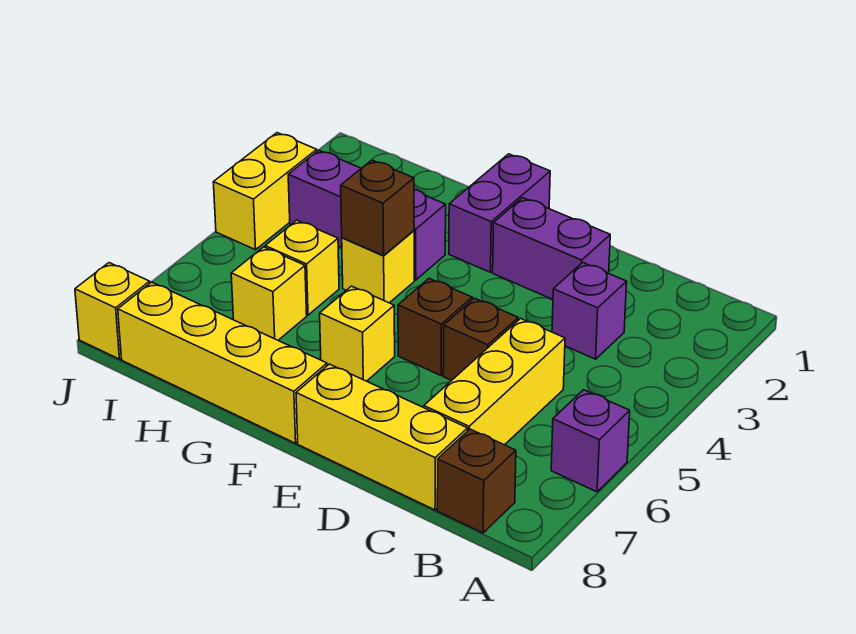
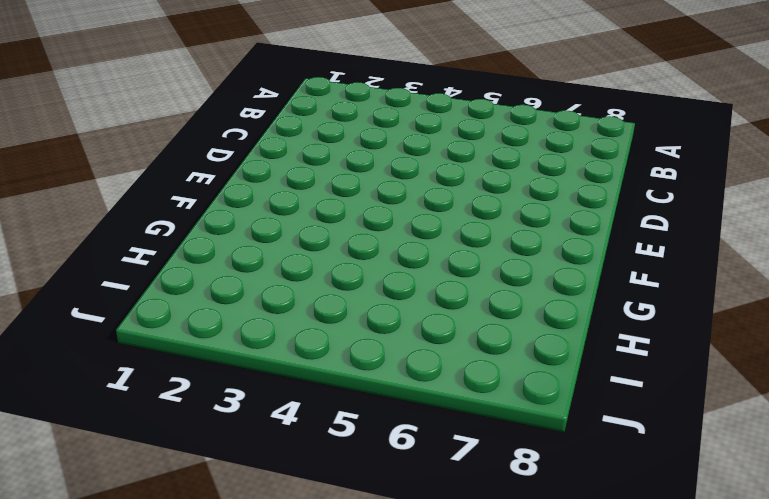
none -> purple brick A6 level 1
none -> brown brick B8 level 1
none -> purple brick C3 level 1

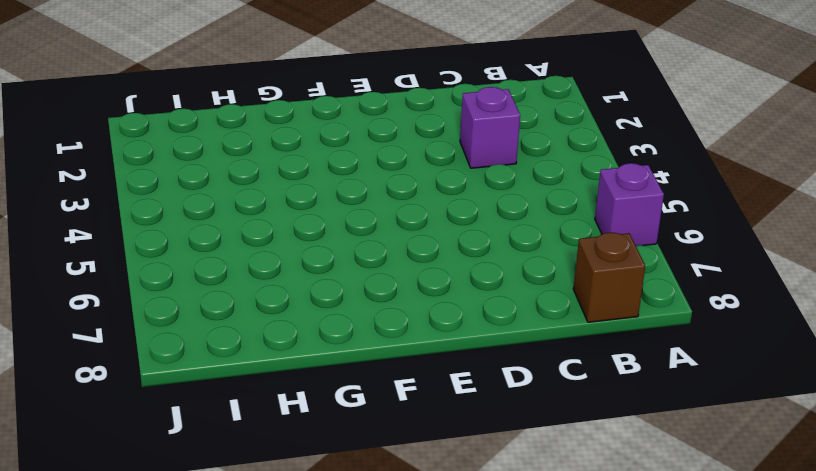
none -> yellow brick C5:C7 level 1
none -> yellow brick C8:E8 level 1
none -> purple brick D2:E2 level 1

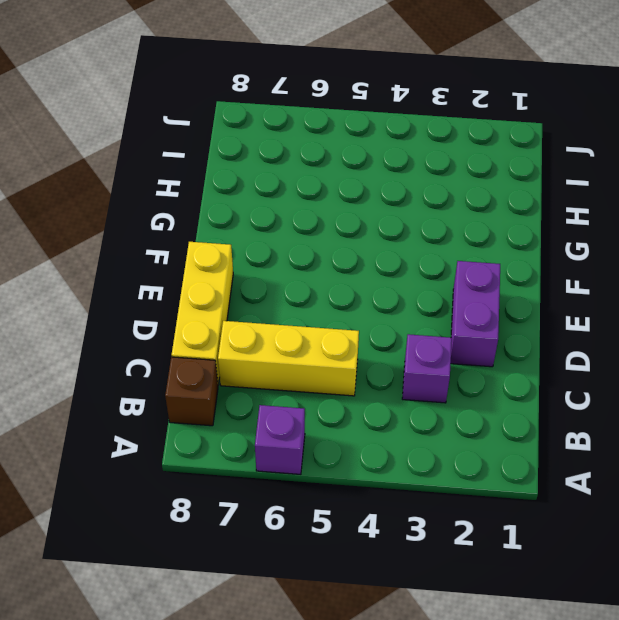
none -> brown brick D5 level 1
none -> brown brick E5 level 1
none -> purple brick F1:F2 level 1

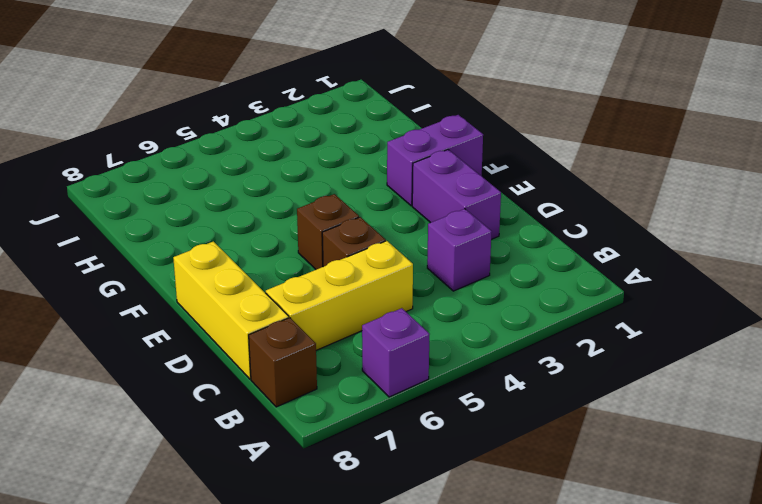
none -> yellow brick F6 level 1
none -> yellow brick F8:I8 level 1
none -> purple brick G3:I3 level 1

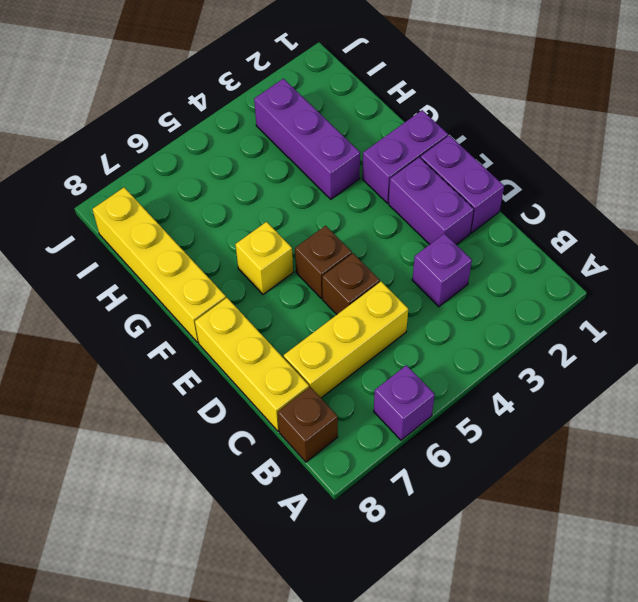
purple brick D1:E1 level 1 -> none
none -> yellow brick G4 level 1
none -> yellow brick H5 level 1
none -> yellow brick H6 level 1

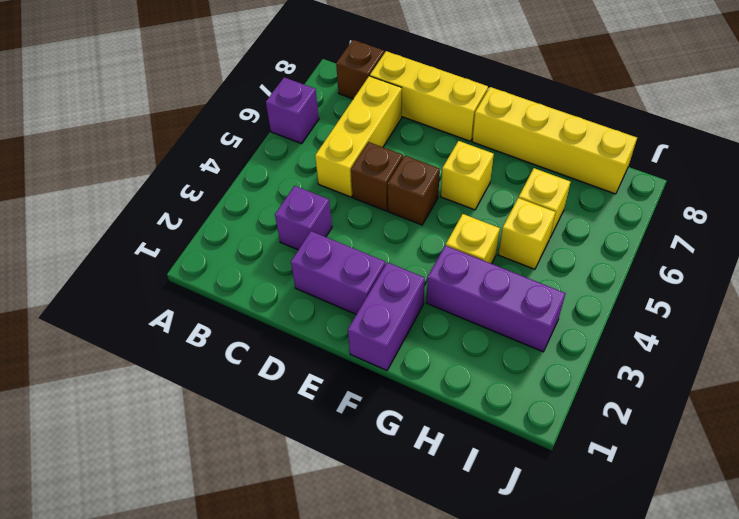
none -> yellow brick J3:J4 level 1
none -> yellow brick J8 level 1
none -> brown brick G4 level 2

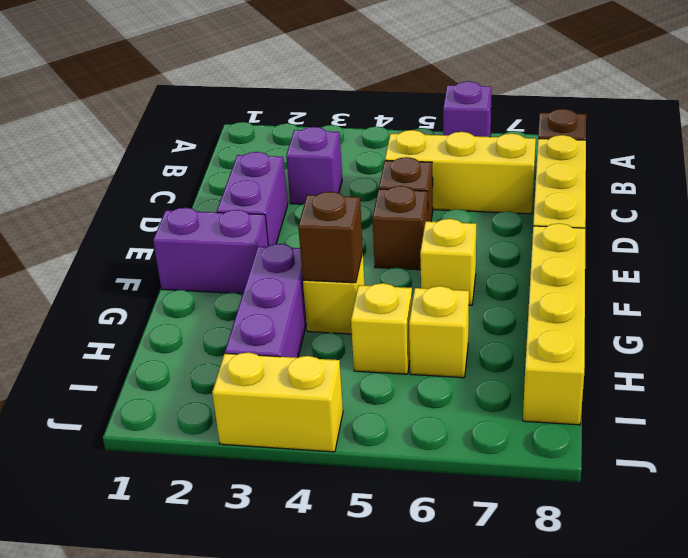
none -> yellow brick J8 level 1

